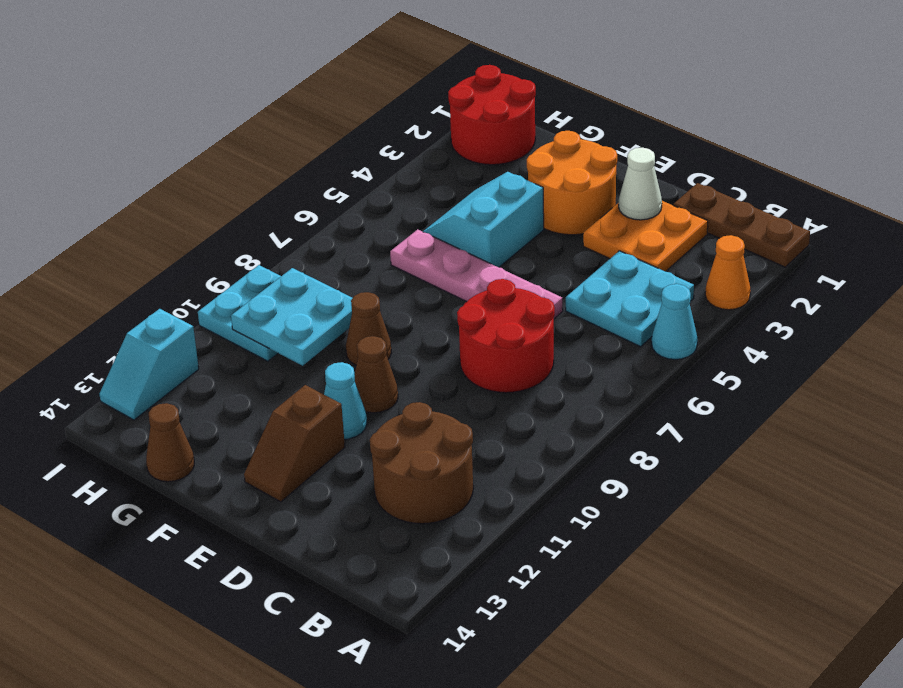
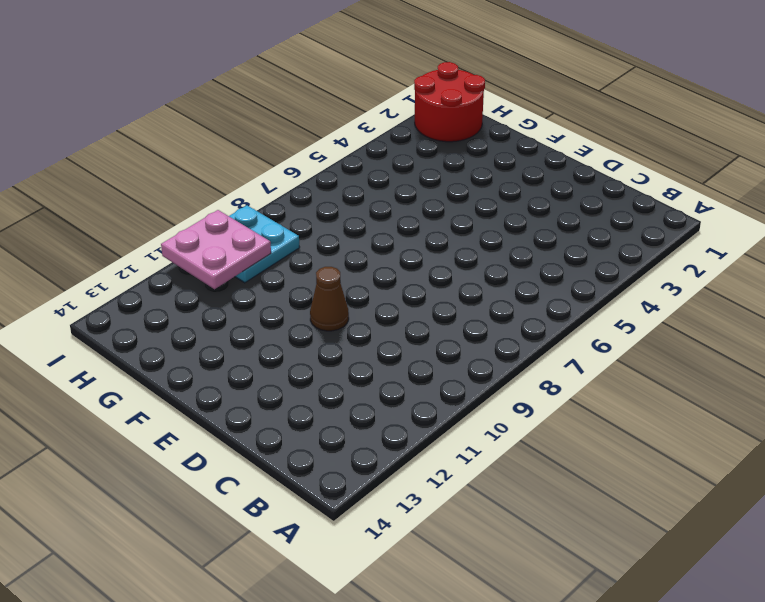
pink plate H10:I11 level 2 -> cyan plate G9:H10 level 2
none -> brown plate A1:C1 level 1
none -> orange cone A3 level 1
none -> cyan cone A5 level 1

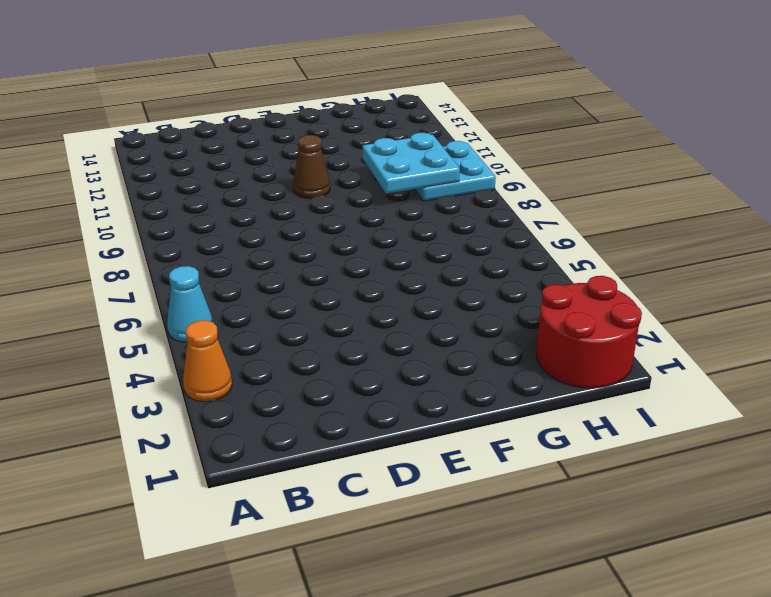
none -> brown plate A1:C1 level 1
none -> cyan plate B4:C5 level 1
none -> brown round brick B11:C12 level 1

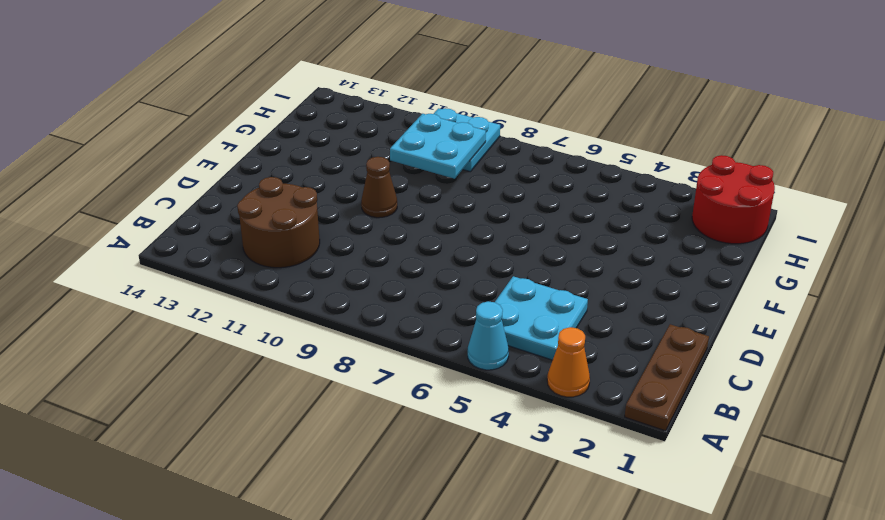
none -> orange plate C2:D3 level 1
none -> red round brick C7:D8 level 1
none -> pink plate D6:G6 level 1

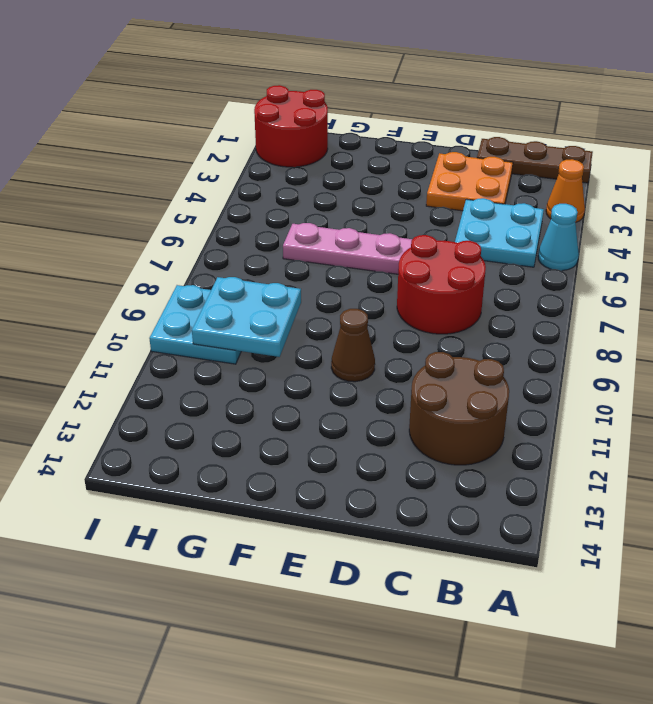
none -> orange round brick E2:F3 level 1
none -> cyan cone E11 level 1
none -> brown slope E12:E13 level 1 top 12

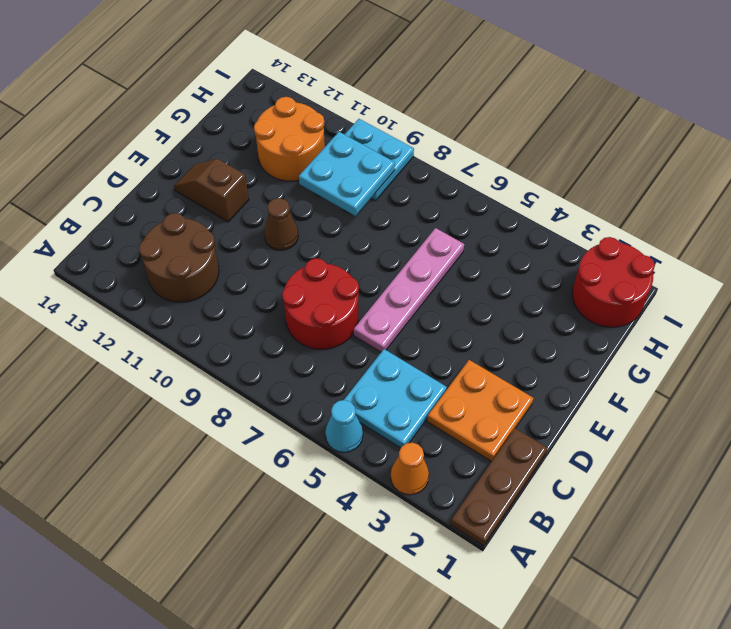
orange round brick G11:H12 level 1 -> orange round brick E2:F3 level 1
none -> cyan cone E11 level 1
none -> cyan slope F4:G5 level 1 top F
none -> brown cone F9 level 1

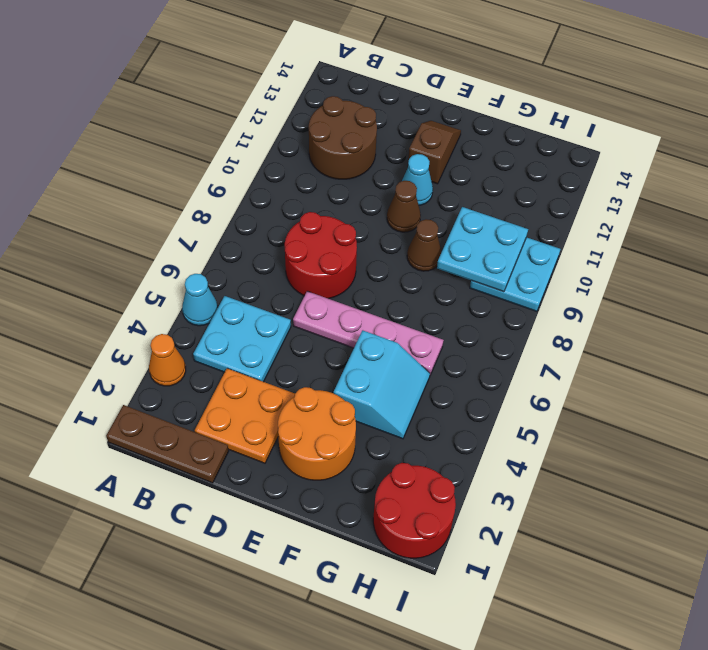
none -> brown cone G14 level 1
none -> cyan slope I12:I13 level 1 top 12
none -> white cone D2 level 2

